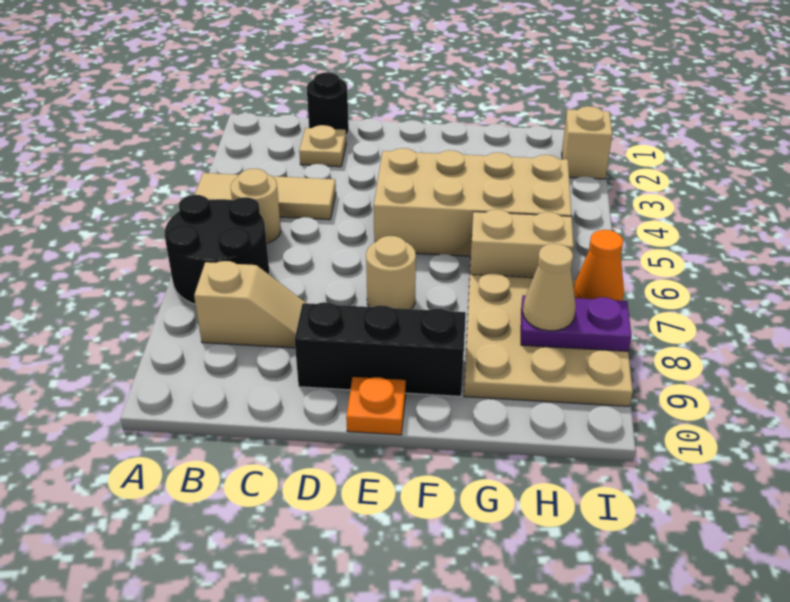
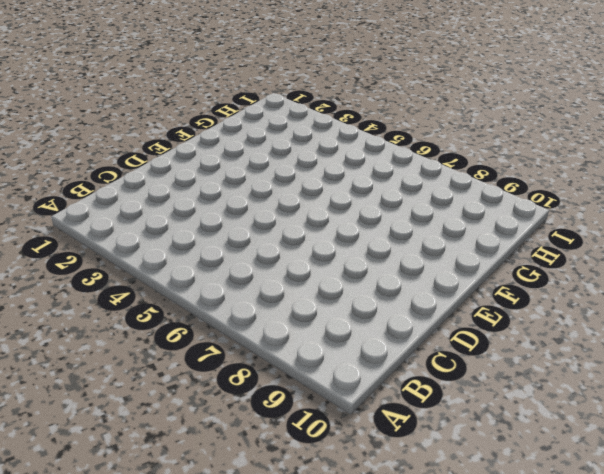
none -> tan tile A4:C4 level 1
none -> black round brick A6:B7 level 1
none -> tan round brick B5 level 1

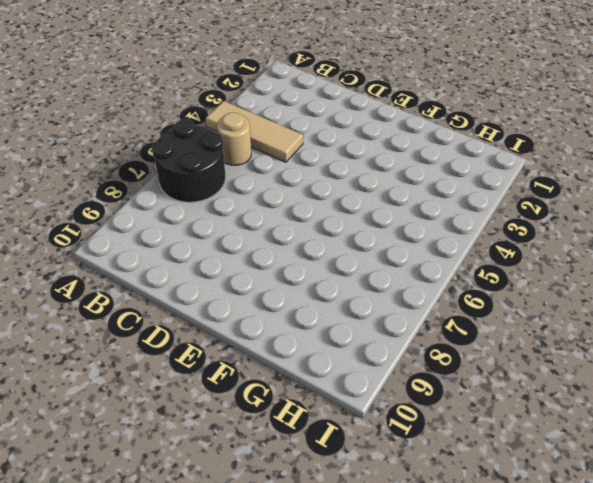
none -> tan slope B8:C8 level 1 top B
none -> black round brick C1 level 1
none -> tan plate C2 level 1

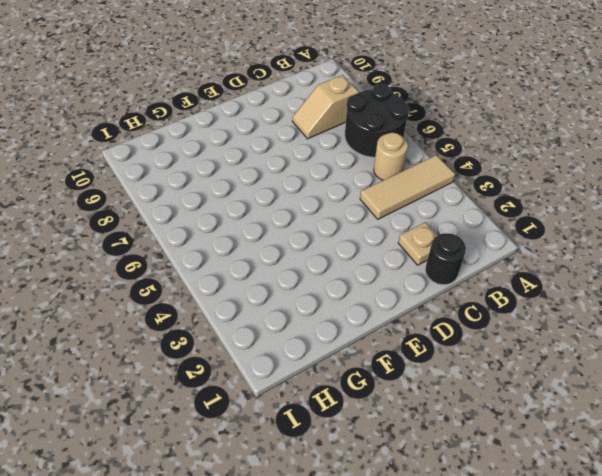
none -> black brick D9:F9 level 1
none -> tan brick E4:H5 level 1
none -> tan round brick E7 level 1

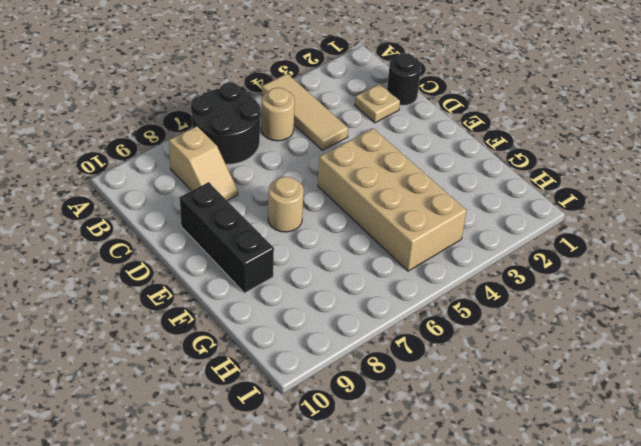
none -> orange plate E10 level 1
none -> tan brick G6:H6 level 1
none -> tan plate G7:I9 level 1

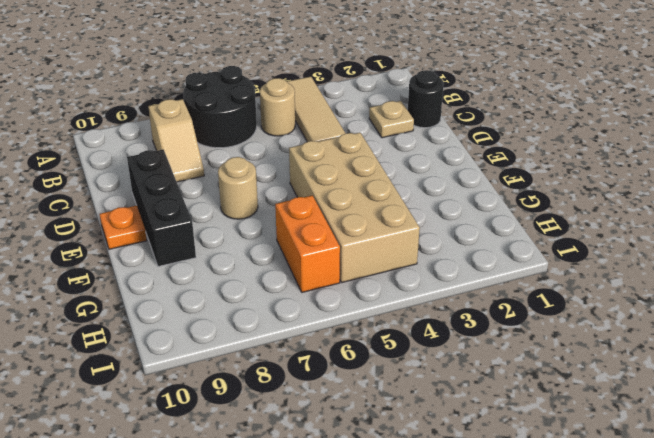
orange brick G6:H6 level 1 -> tan brick G6:H6 level 1
none -> tan plate G7:I9 level 1
none -> tan brick I2 level 1
none -> purple plate H8:I8 level 2

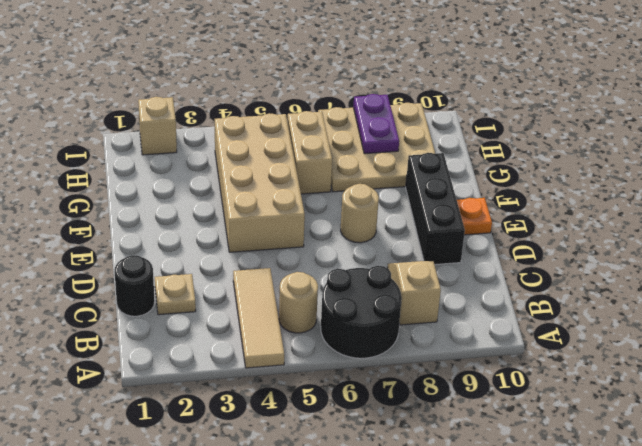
none -> orange cone I7 level 2
none -> tan cone H8 level 3

